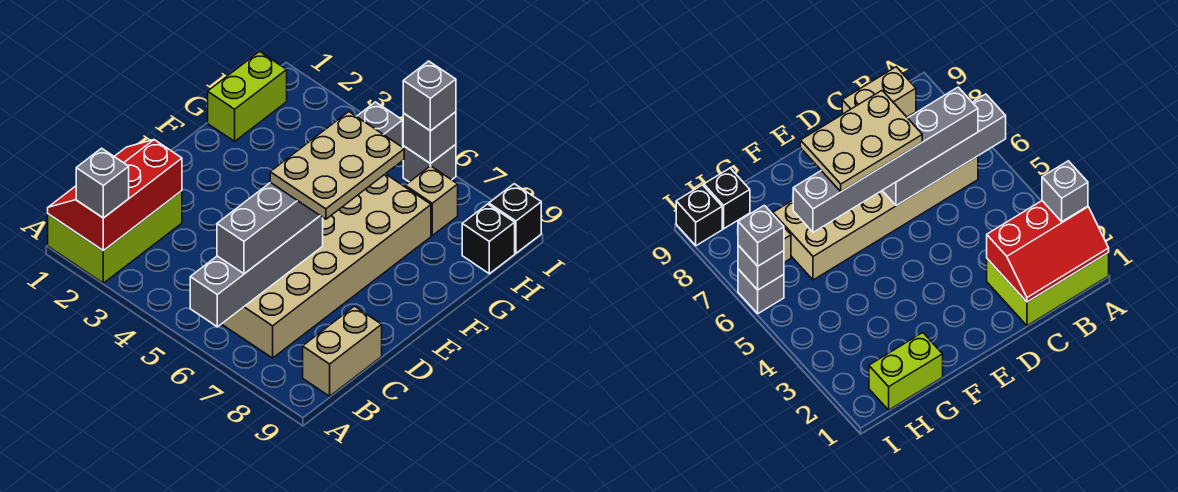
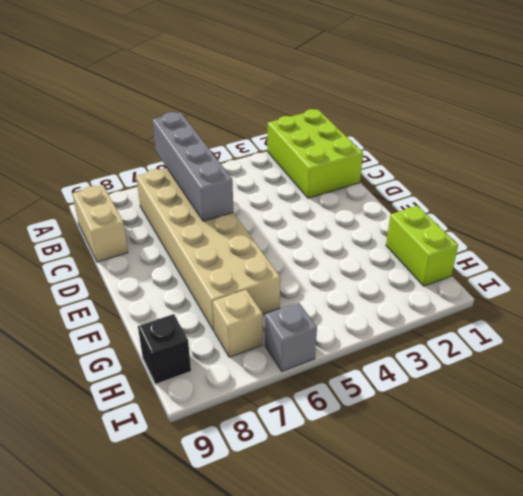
none -> black brick I9 level 1
none -> red slope A1:C2 level 2 top 2
none -> grey brick I6 level 2

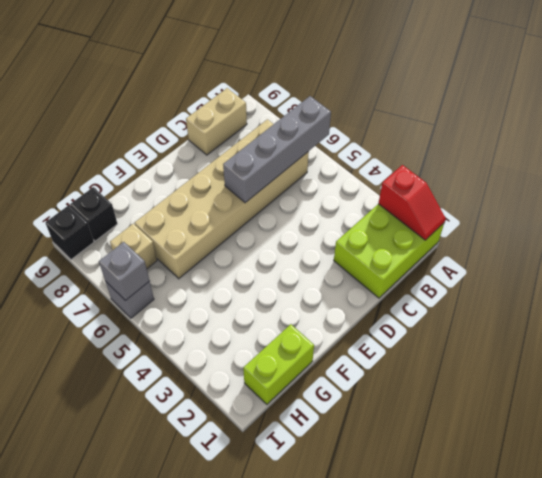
red slope A1:A2 level 2 top 2 -> red slope A1:C2 level 2 top 2
none -> grey brick A2 level 3
none -> grey brick B6:G6 level 3
none -> grey brick I6 level 3

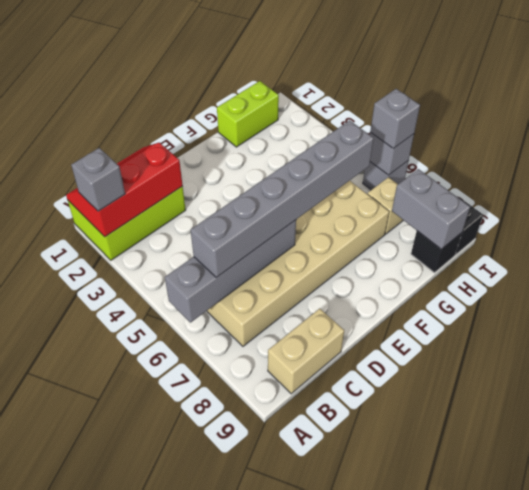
grey brick H8:H9 level 2 -> none
none -> tan plate D6:F7 level 4

